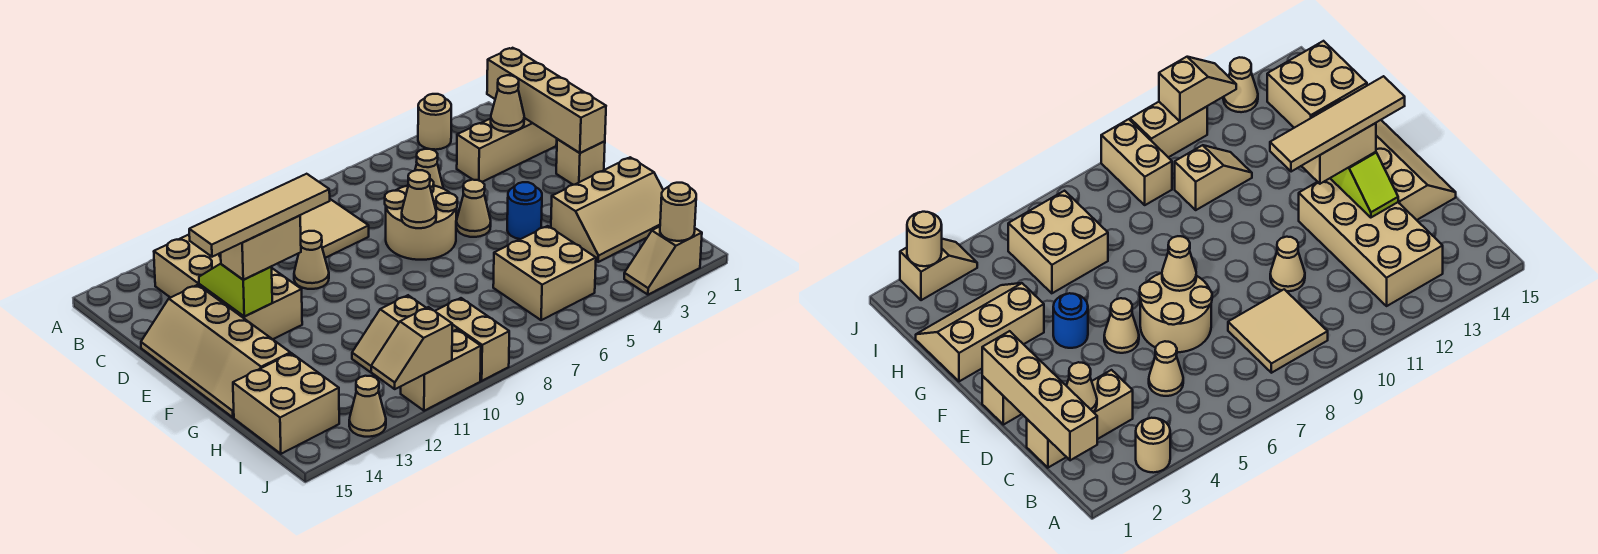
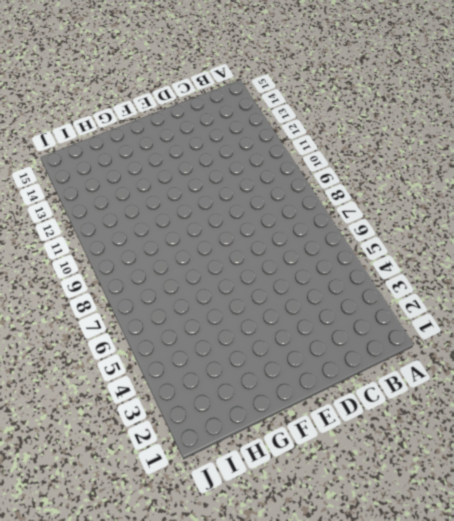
none -> tan round brick A3 level 1
none -> tan tile B8:C9 level 1
none -> tan brick B12:E13 level 1

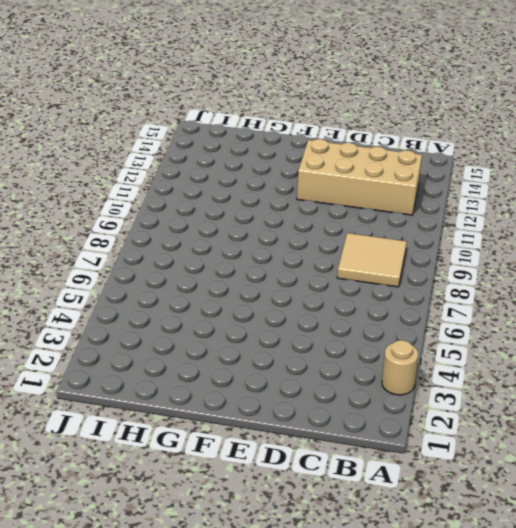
none -> tan brick C1:C3 level 1
none -> tan cone C5 level 1
none -> tan round brick D6:E7 level 1

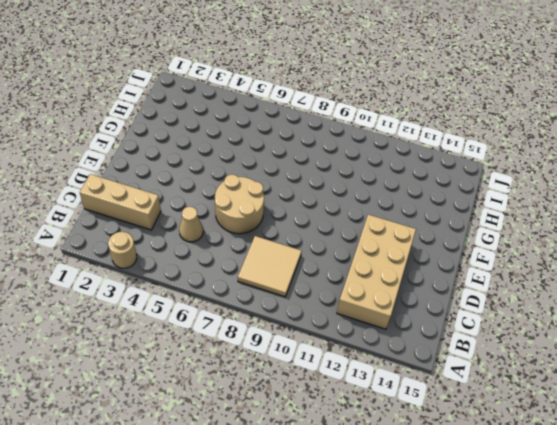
none -> tan cone D10 level 1
none -> tan slope D14:G15 level 1 top 14
none -> tan brick E1 level 1

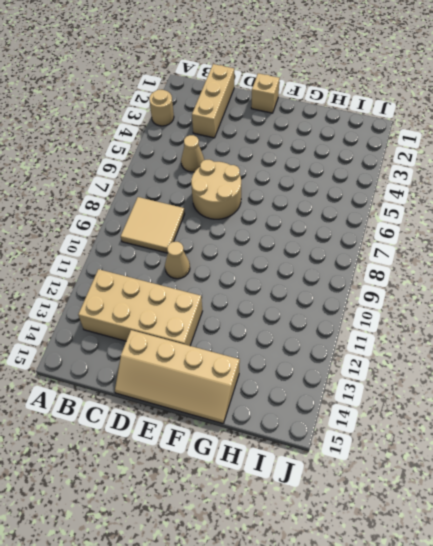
none -> tan cone E5 level 1
none -> blue round brick F4 level 1
none -> tan slope G1:H3 level 1 top G

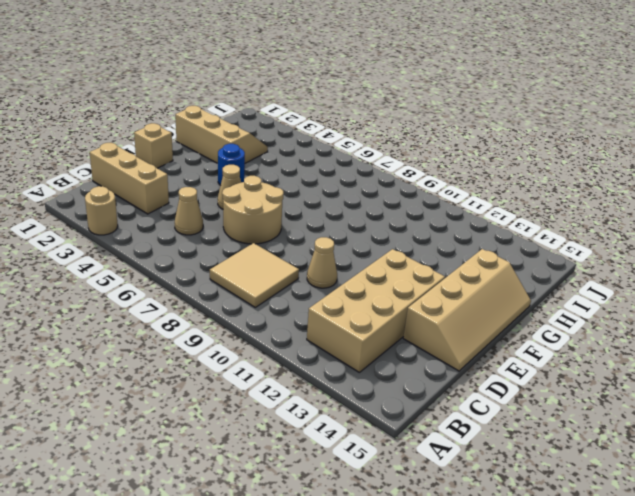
none -> tan brick H5:I6 level 1
none -> tan slope H10:H11 level 1 top 10
none -> tan brick H14:I15 level 1

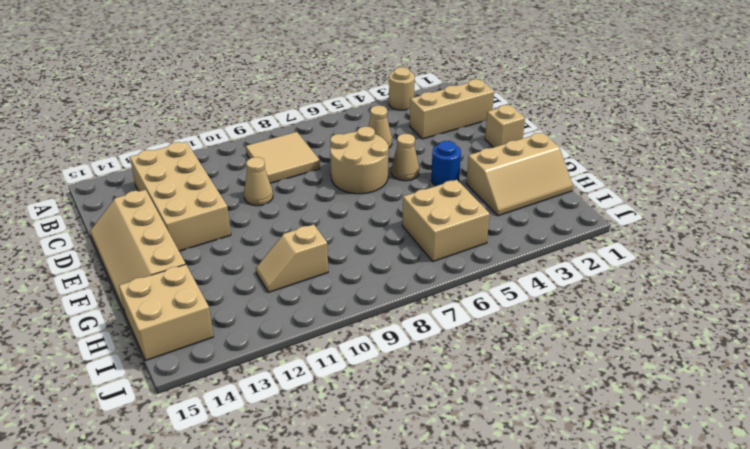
none -> tan brick I9:J9 level 1
none -> tan slope J2:J3 level 1 top 2
none -> tan brick J10:J11 level 1

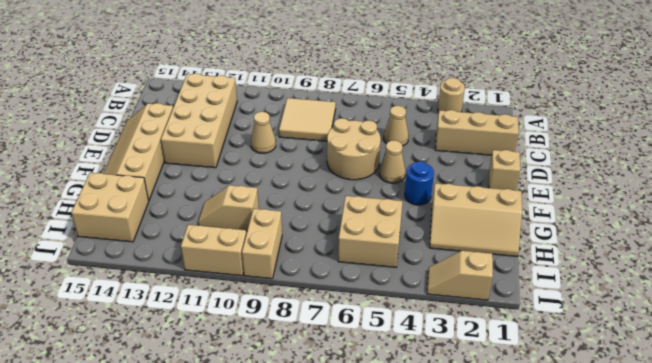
none -> tan cone J13 level 1
none -> tan brick B1:E1 level 2
none -> tan cone C2 level 2

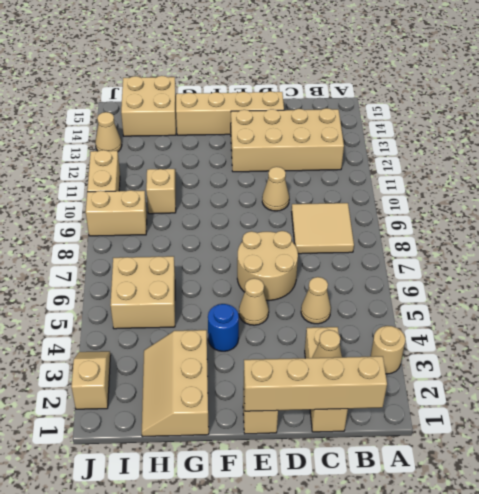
none -> lime slope D13:E13 level 2 top E
none -> tan cone E7 level 2
none -> tan round brick J2 level 2

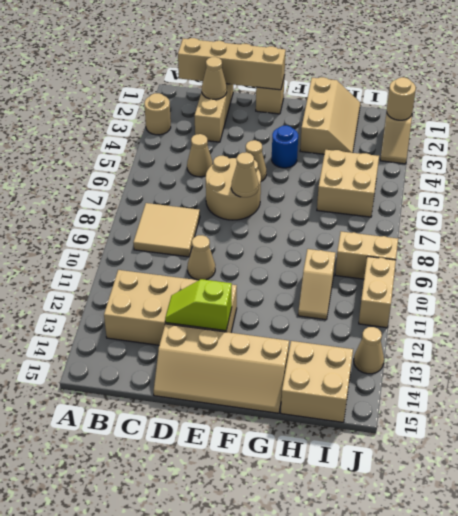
none -> tan slope J11:J12 level 2 top 11
none -> tan brick E12:E13 level 3
none -> tan tile E11:E14 level 4

